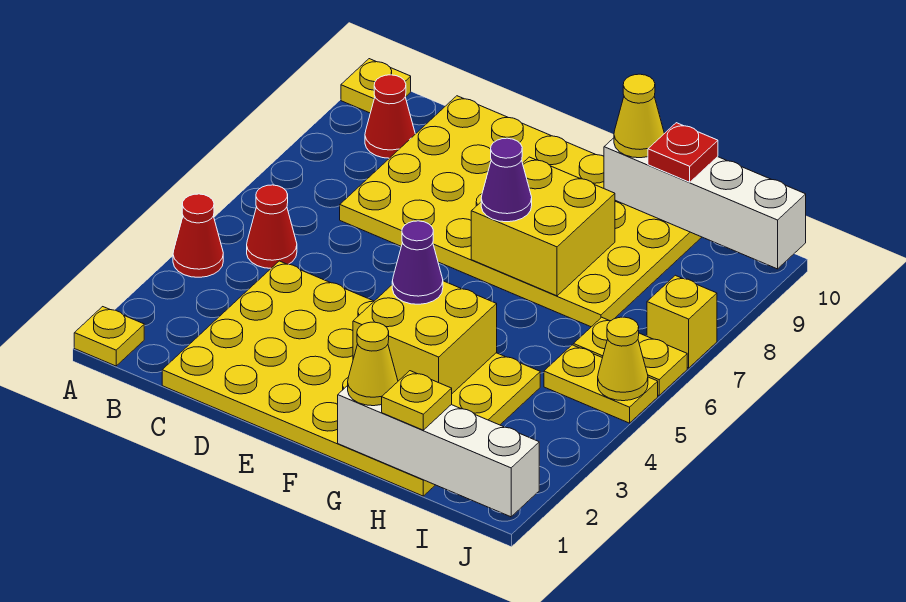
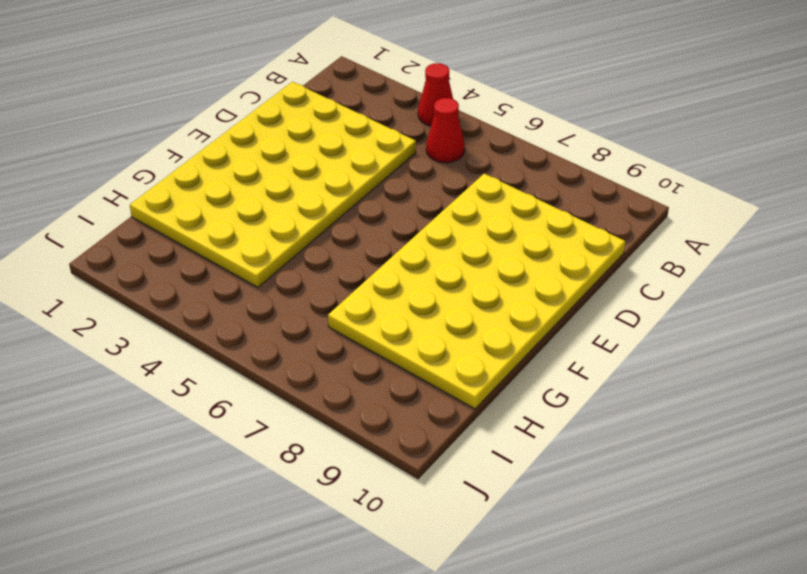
none -> yellow plate A1 level 1
none -> yellow plate A10 level 1
none -> red cone B9 level 1

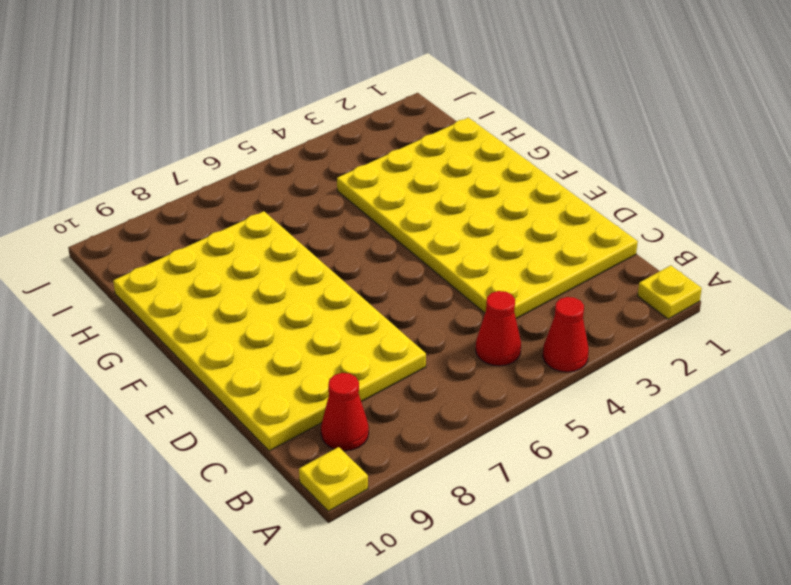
none -> yellow plate I5:J5 level 1
none -> yellow plate I6:J6 level 1
none -> yellow brick J7 level 1

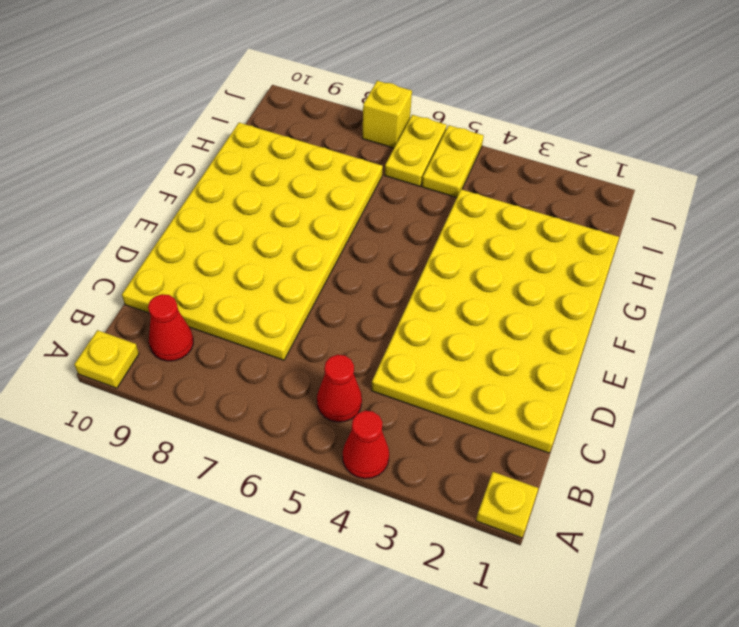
none -> yellow brick F3:G4 level 2
none -> yellow brick F7:G8 level 2
none -> white brick G1:J1 level 2

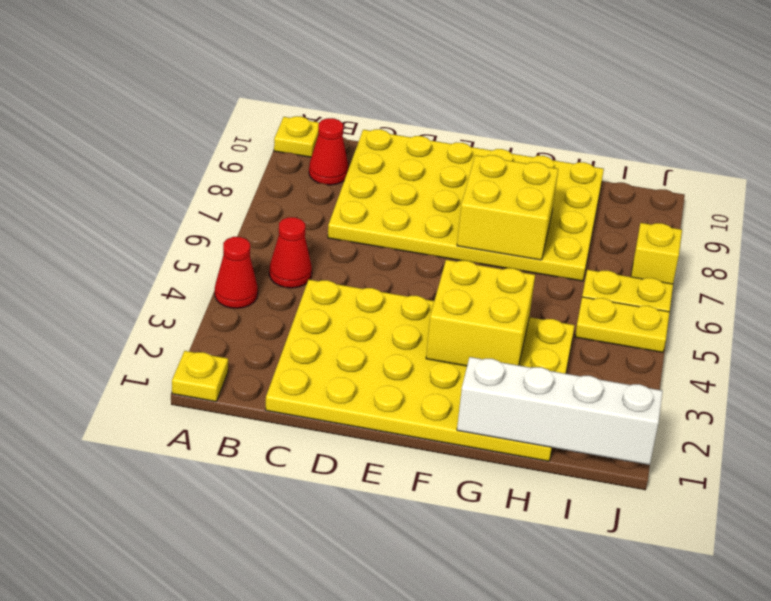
none -> white brick G10:J10 level 2
none -> yellow cone J5 level 2
none -> purple cone F4 level 3

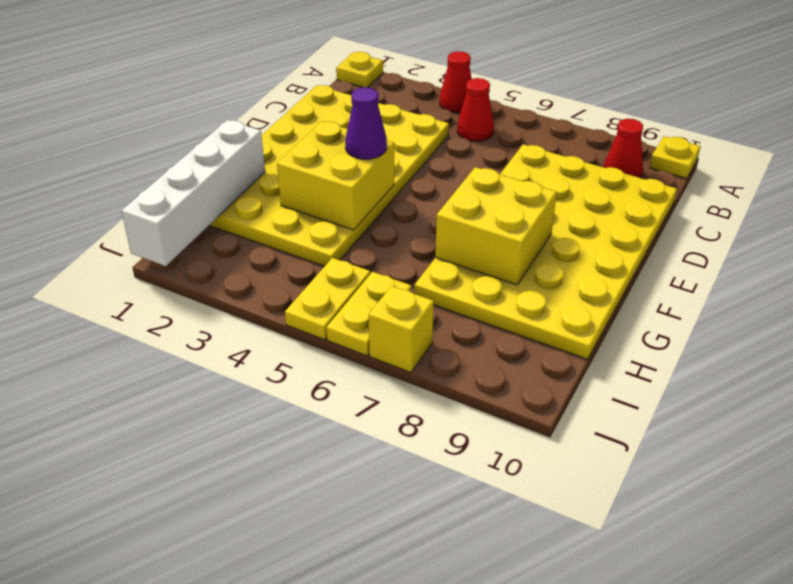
none -> white brick G10:J10 level 2
none -> yellow cone J5 level 2
none -> purple cone F7 level 3

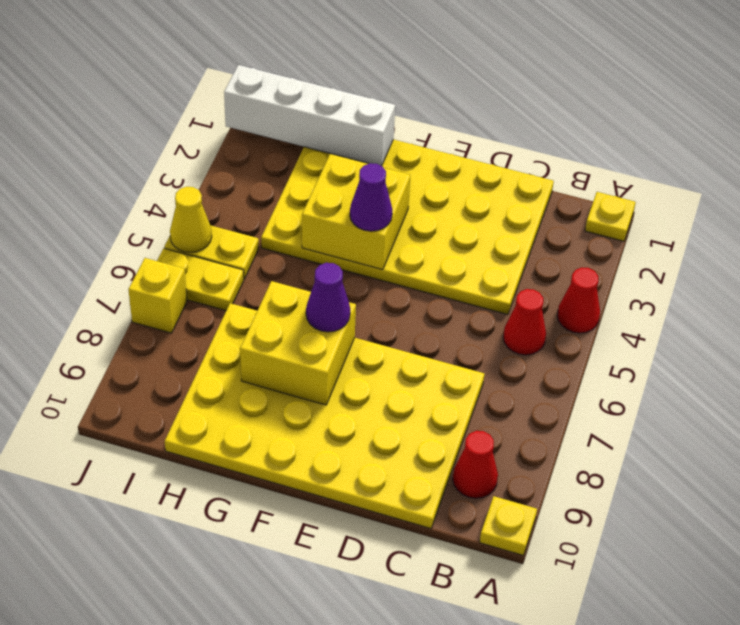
none -> white brick G10:J10 level 2
none -> yellow cone G1 level 3
none -> yellow cone G10 level 3

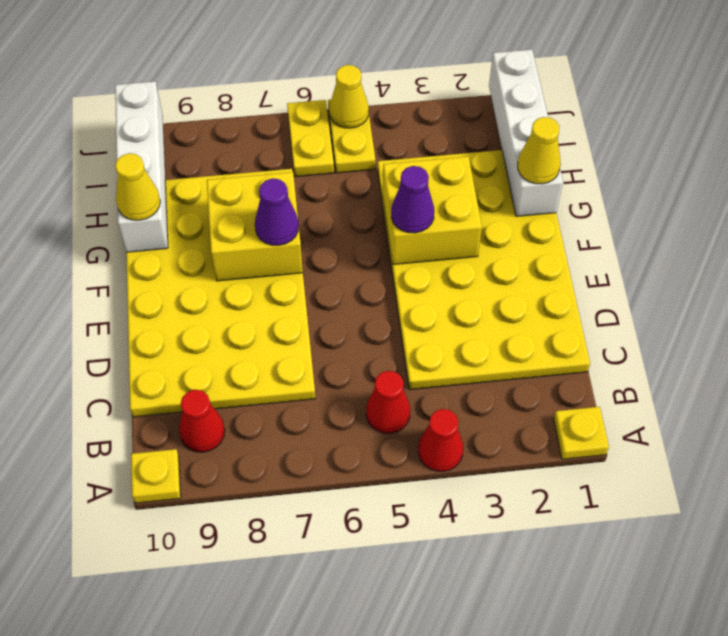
none -> yellow brick J7 level 1
none -> yellow plate H1 level 3
none -> red plate H10 level 3

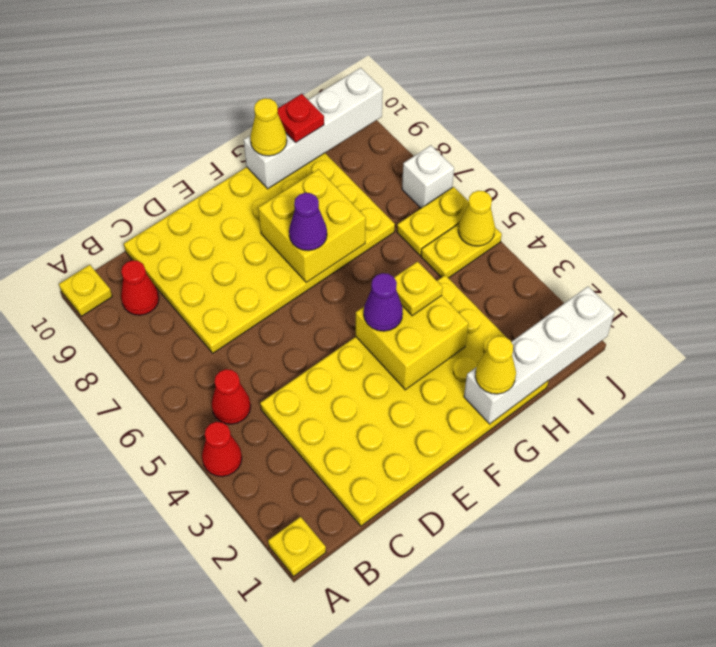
yellow plate G4 level 3 -> yellow plate H1 level 3
white brick J7 level 1 -> yellow brick J7 level 1

